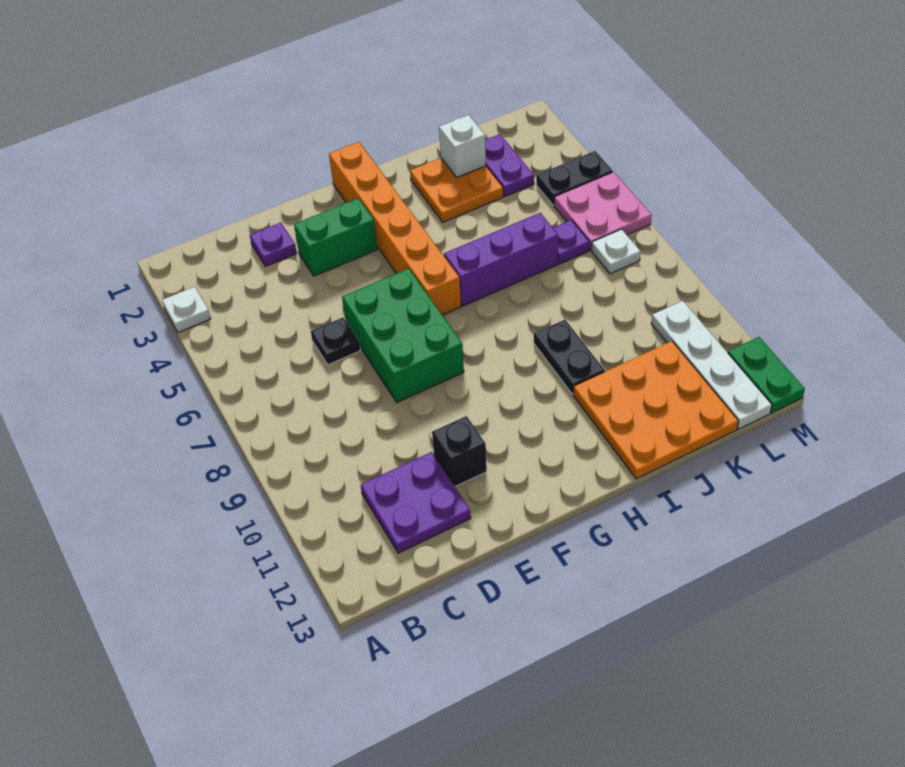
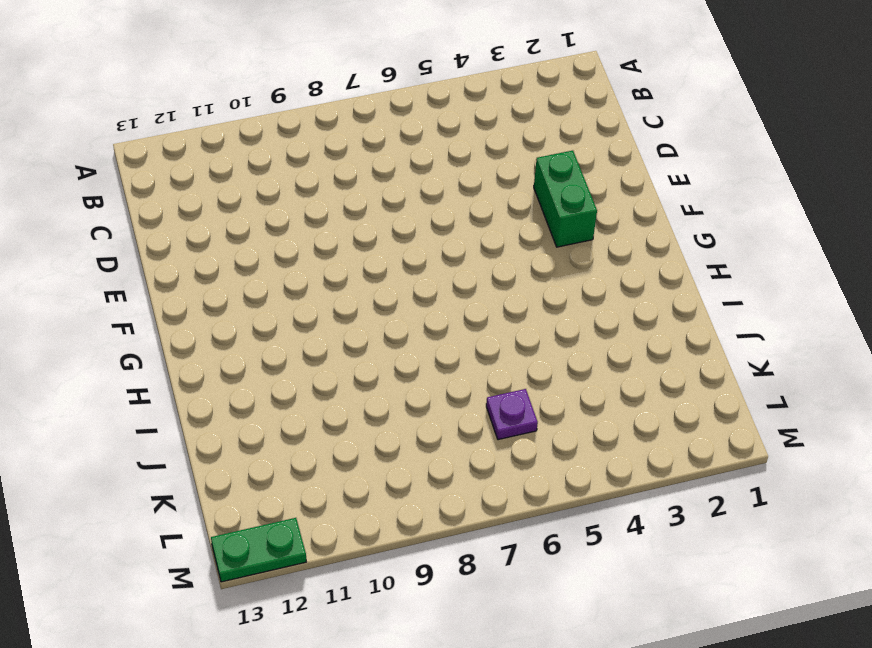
none -> white plate A3 level 1
none -> purple plate C11:D12 level 1
none -> purple plate D2 level 1

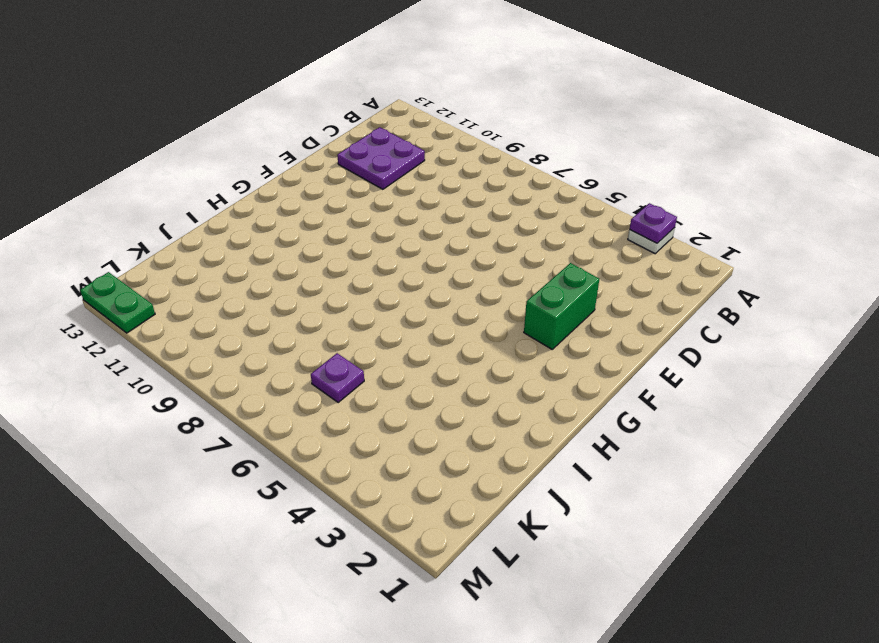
purple plate A3 level 2 -> purple plate D2 level 1
none -> black plate D6 level 1
none -> green brick E6:F8 level 1
none -> black brick E11 level 1

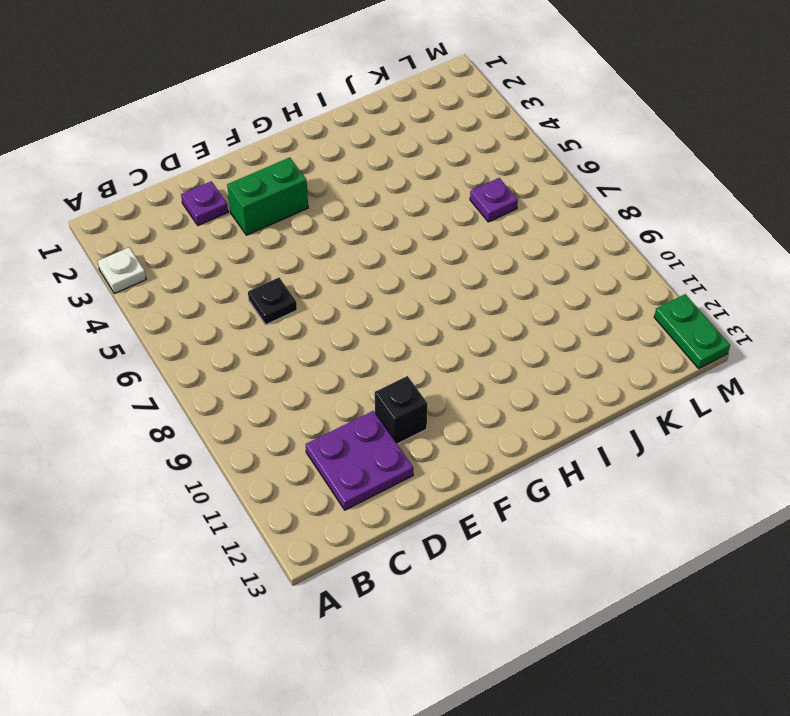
none -> green brick E6:F8 level 1
none -> orange brick G1:G6 level 1
none -> purple brick H6:J6 level 1

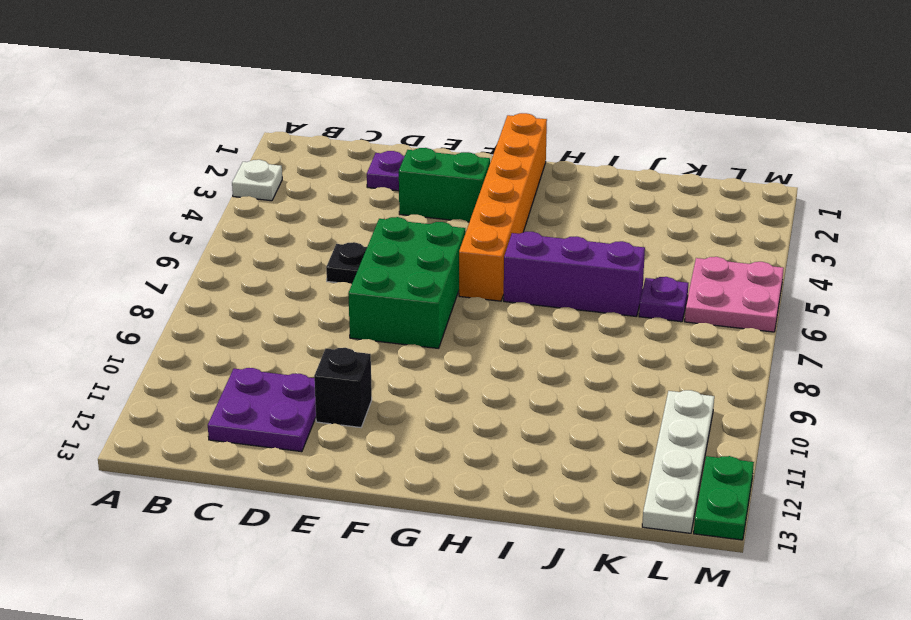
none -> orange plate I2:J3 level 1
none -> black plate I9:I10 level 1
none -> orange plate I11:K13 level 1

